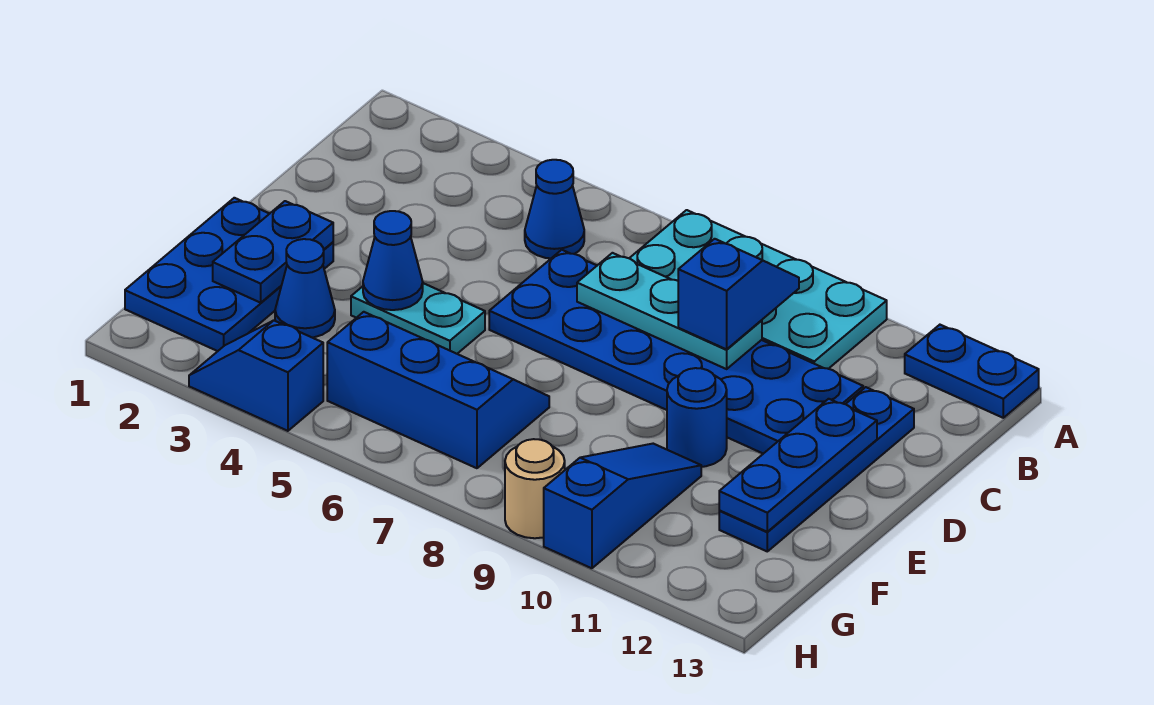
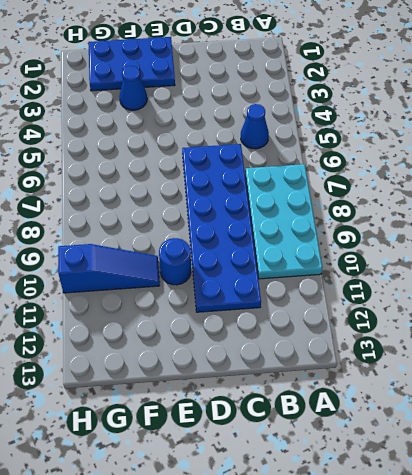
none -> blue plate A12:A13 level 1
none -> blue plate C12:F12 level 1
none -> cyan plate E4:E5 level 1

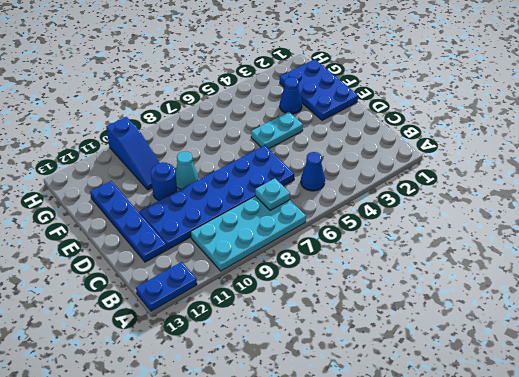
cyan plate B7 level 2 -> none
cyan cone E9 level 1 -> none
none -> blue slope F5:G7 level 1 top G
none -> blue slope H3:H4 level 1 top 4
none -> tan round brick H9 level 1

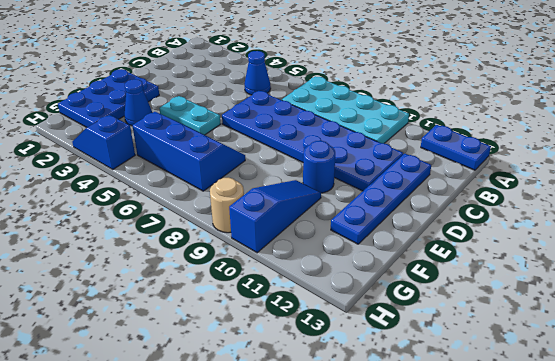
none -> cyan plate C7:C9 level 2
none -> blue plate D12:F12 level 2
none -> blue plate E2:F2 level 2

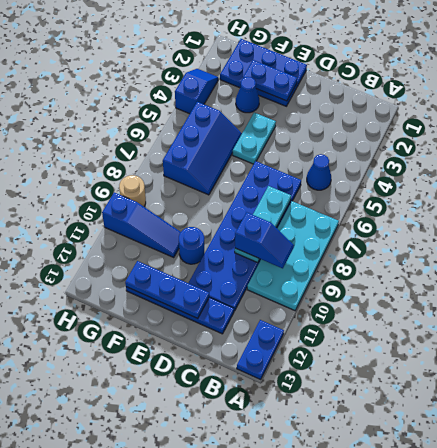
none -> blue cone E4 level 2

